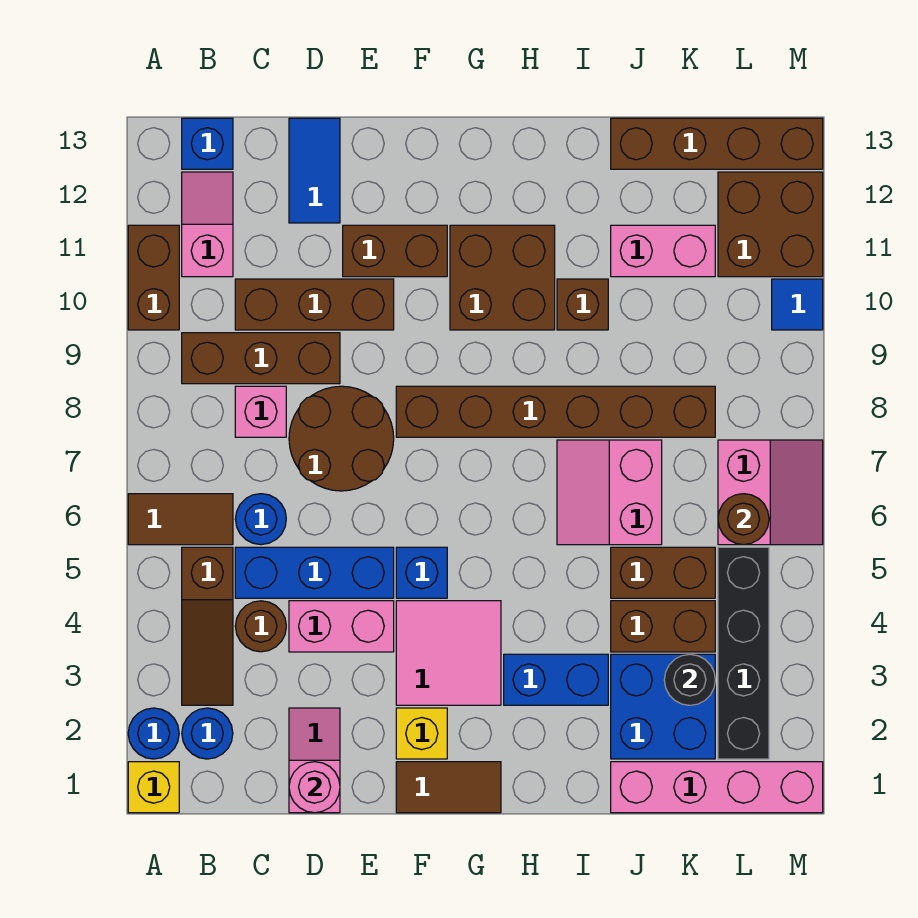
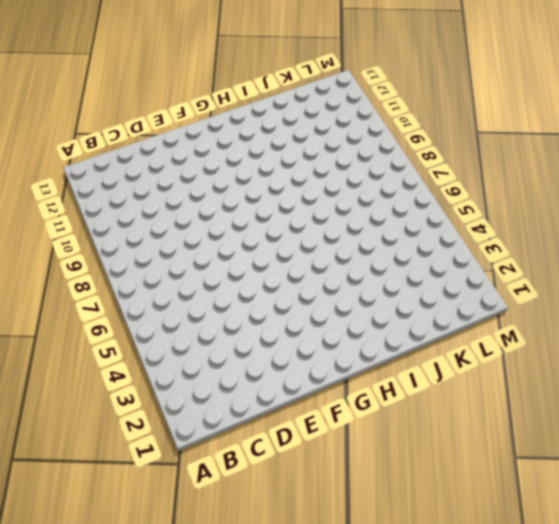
none -> yellow brick A1 level 1
none -> blue round brick A2 level 1
none -> brown tile A6:B6 level 1
none -> brown brick A10:A11 level 1

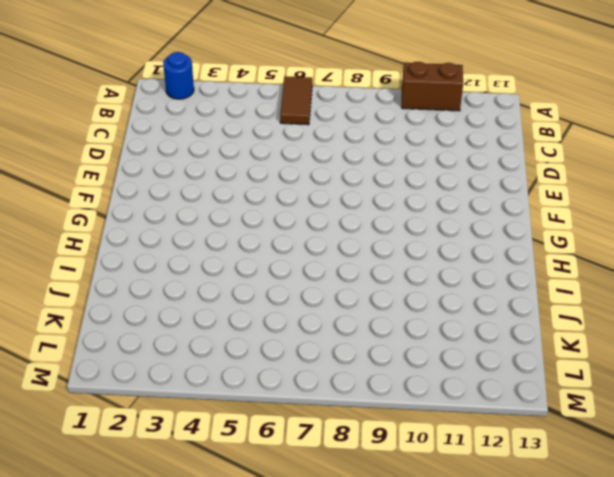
none -> yellow brick A1 level 1
none -> blue round brick B2 level 1
none -> brown slope B3:B5 level 1 top 5
none -> brown brick B9:D9 level 1

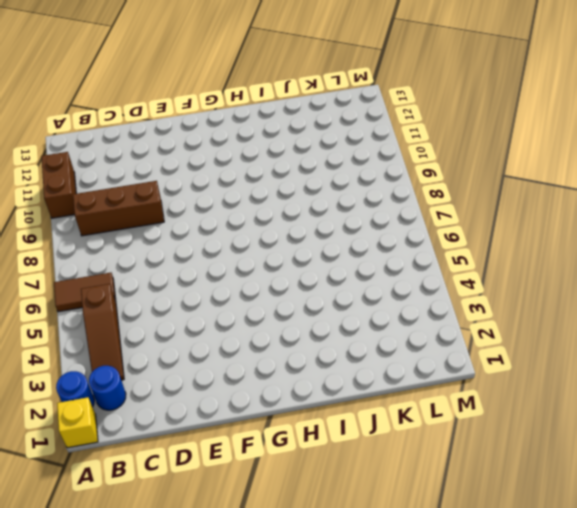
none -> pink slope B11:B12 level 1 top 11
none -> blue brick B13 level 1
none -> brown round brick C4 level 1
none -> blue brick C5:E5 level 1

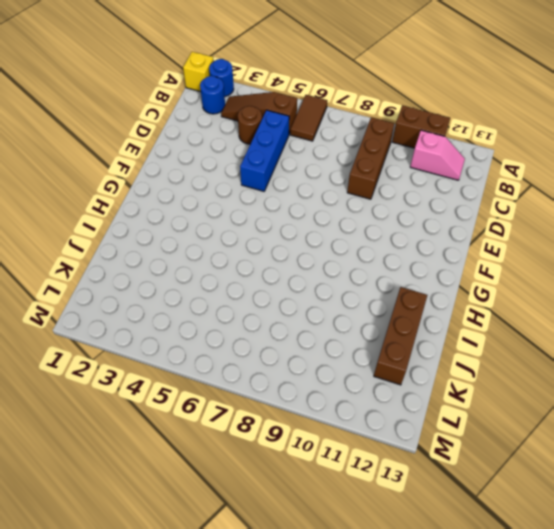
brown brick I12:K12 level 1 -> brown brick C10:E10 level 1
none -> blue brick B13 level 1
none -> blue round brick C6 level 1
none -> pink brick C8 level 1
none -> pink slope D1:D2 level 1 top 1

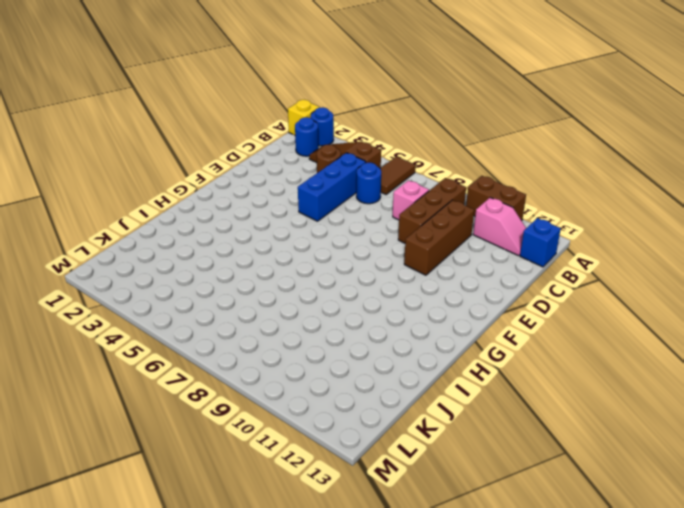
none -> pink slope D1:D2 level 1 top 1
none -> pink brick D4:E4 level 1
none -> brown round brick D7:E8 level 1
none -> blue tile D12:D13 level 1

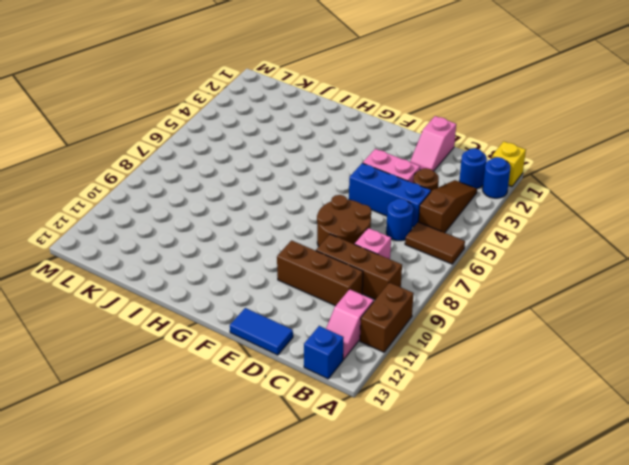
blue tile D13:E13 level 1 -> blue tile D12:D13 level 1
none -> brown brick E11:F11 level 1
none -> brown tile F1:G1 level 1
none -> yellow brick F2 level 1
none -> pink tile F3:G4 level 1

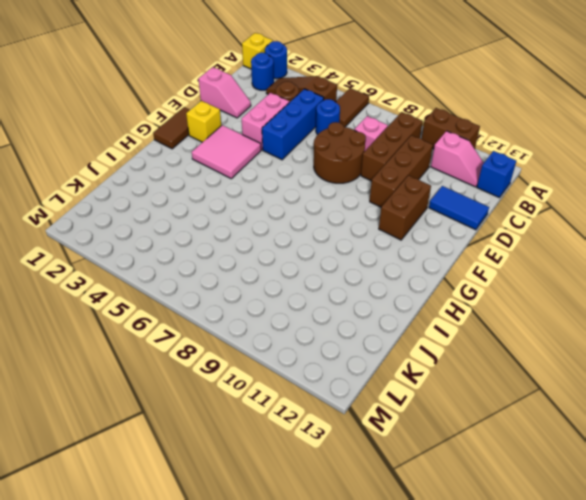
none -> blue brick F5 level 1
none -> brown brick F8:K8 level 1
none -> brown brick G10:H11 level 1
none -> blue brick H3:I3 level 1

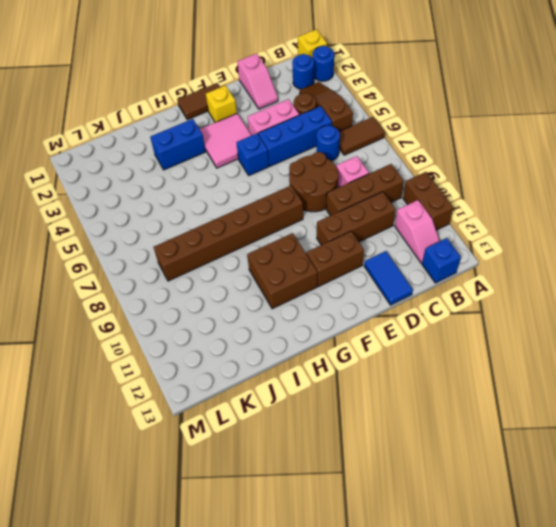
none -> pink slope I6:J7 level 1 top J
none -> brown brick I10 level 1
none -> pink brick J1:M1 level 1
none -> blue brick J2:K3 level 1

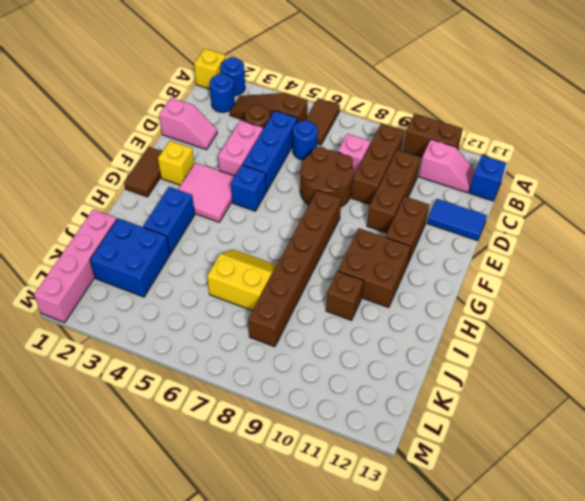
yellow slope I6:J7 level 1 top J -> pink slope I6:J7 level 1 top J
none -> brown brick J4:K4 level 1
none -> brown brick J5:K5 level 1
none -> pink brick J11:K11 level 1
none -> brown brick J13:M13 level 1

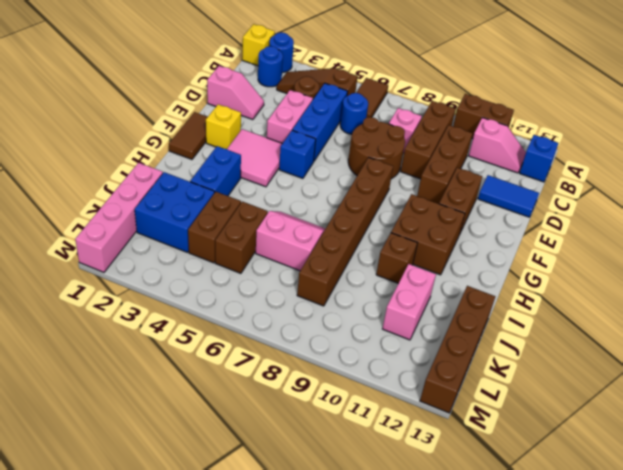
none -> black brick L2:L5 level 1
none -> pink slope L6:M7 level 1 top L
none -> brown brick L11:M12 level 1
none -> blue tile M10 level 1

